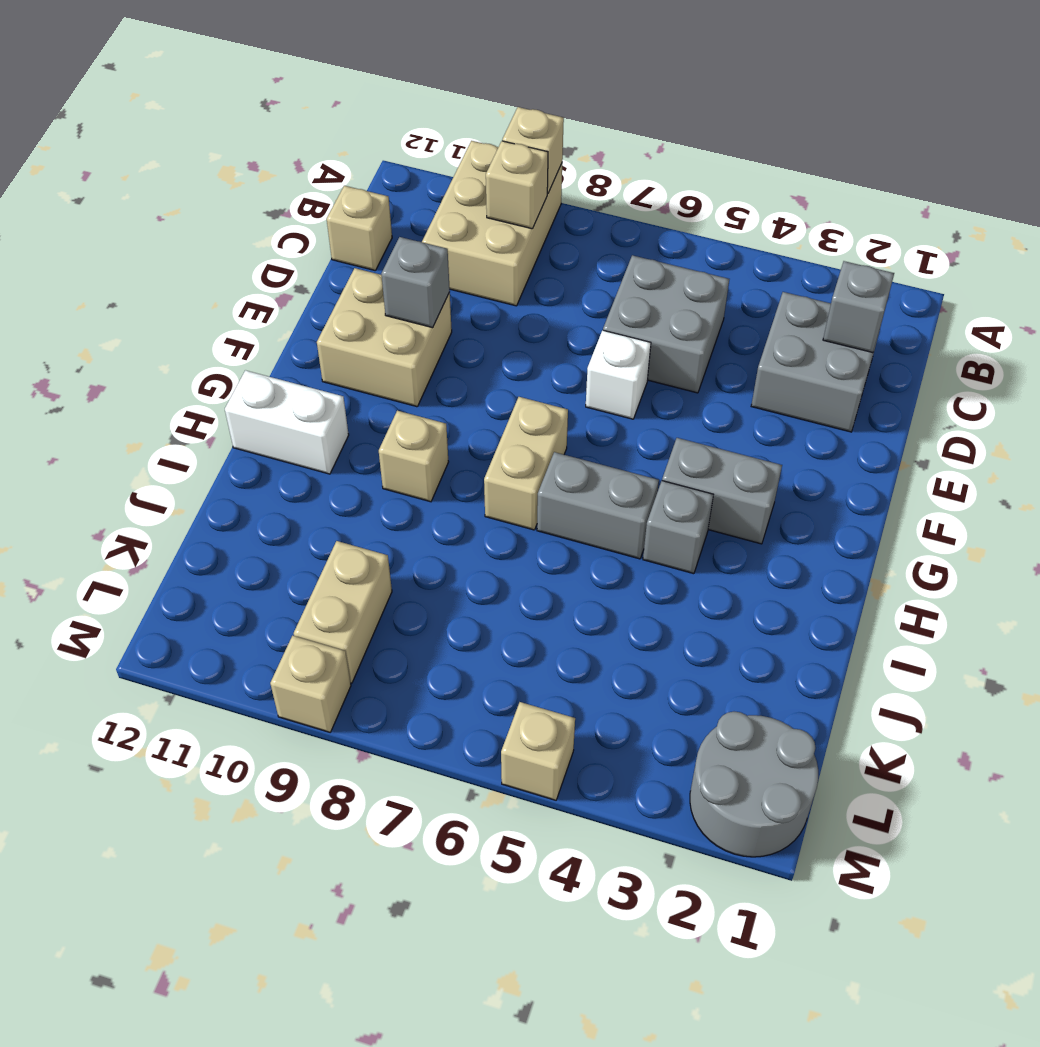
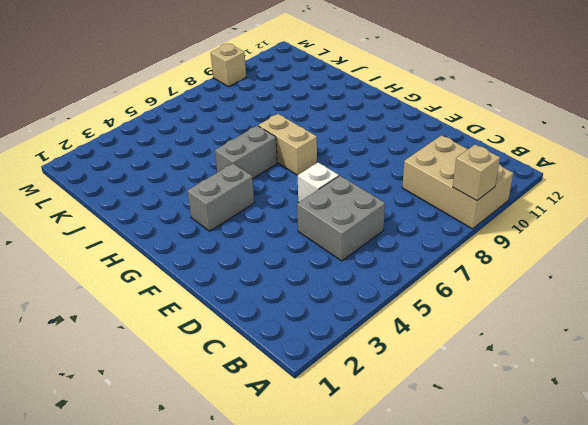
none -> grey brick C2:D3 level 1
none -> tan brick C12 level 1
none -> tan brick E10:F11 level 1

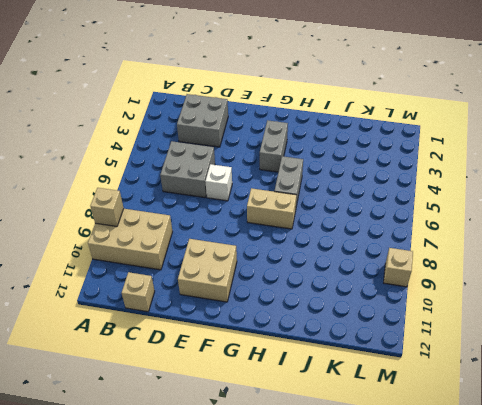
none -> grey brick H4 level 1
none -> tan brick H9 level 1
none -> white brick H11:H12 level 1

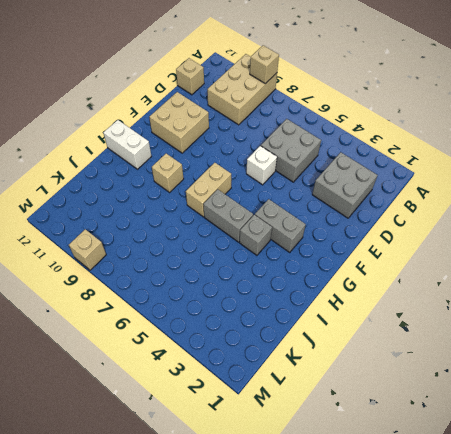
none -> tan brick K9:L9 level 1
none -> grey round brick L1:M2 level 1
none -> tan brick M5 level 1

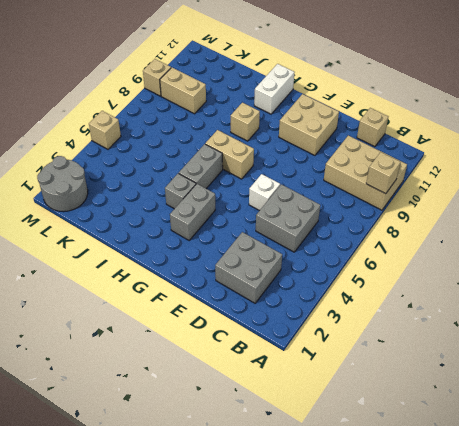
none -> tan brick B9 level 2
none -> grey brick C2 level 2
none -> grey brick E10 level 2

